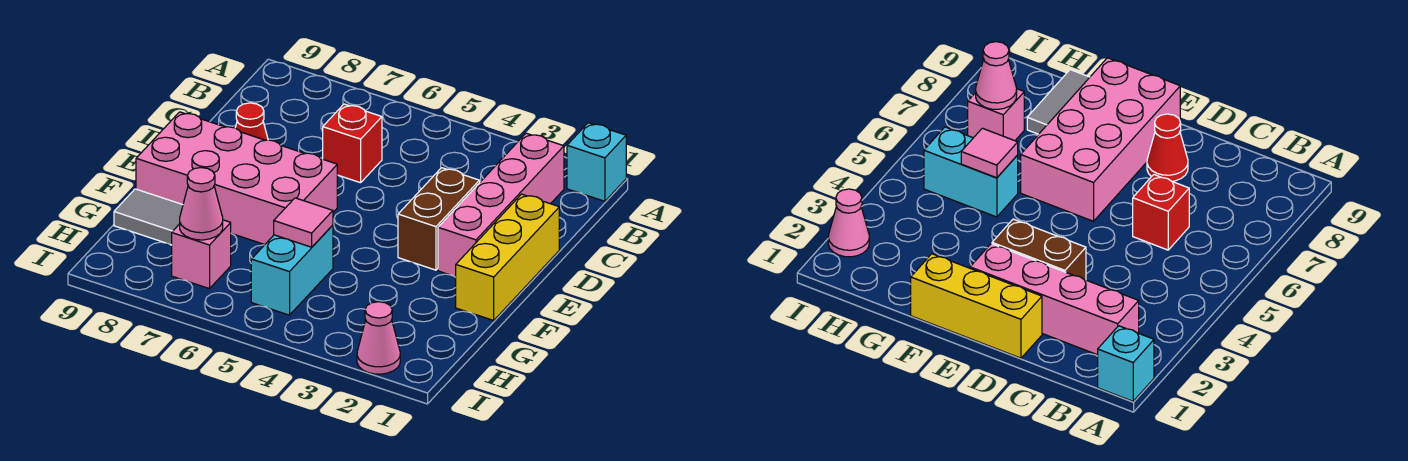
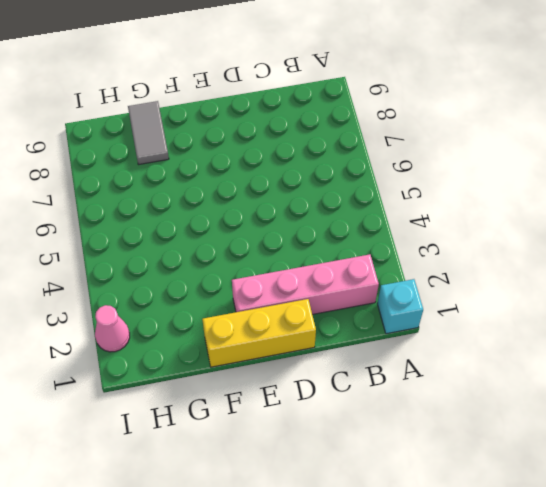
none -> red brick C6 level 1
none -> brown brick D3:E3 level 1
none -> red cone D8 level 1

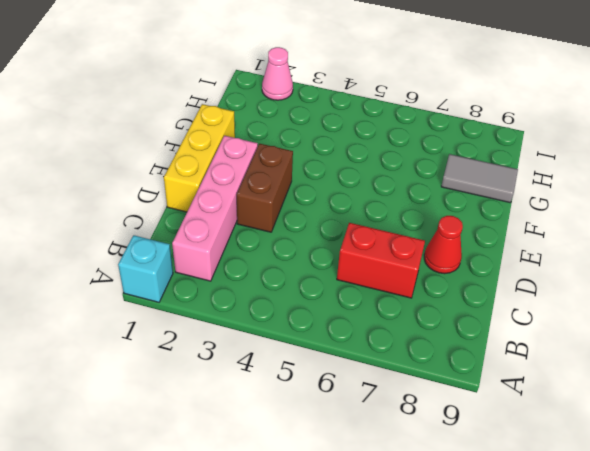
red brick C6:C7 level 1 -> red brick C6 level 1
none -> pink brick E6:F9 level 1
none -> cyan brick G5:H5 level 1
none -> pink brick H7 level 1

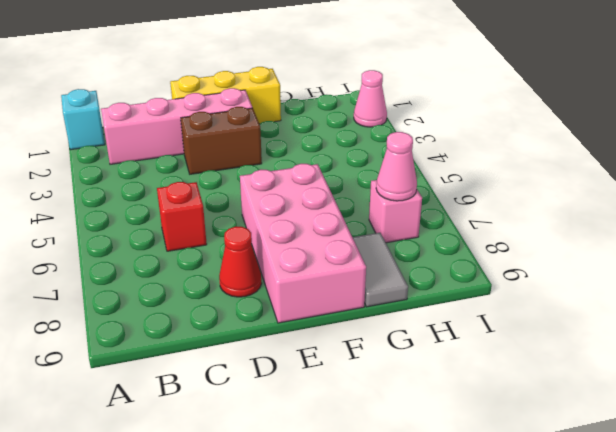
none -> cyan brick G5:H5 level 1
none -> pink tile G5 level 2

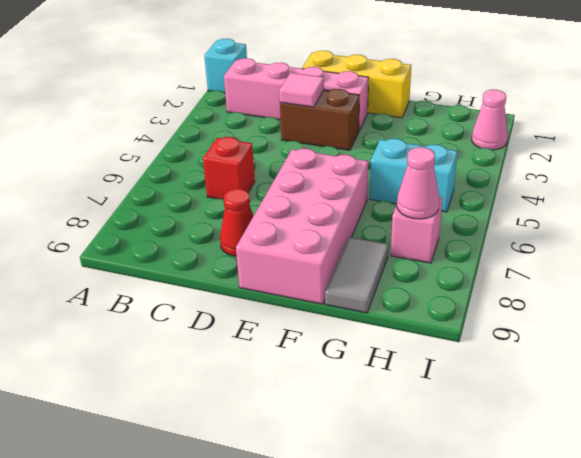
pink tile D3 level 2 -> pink tile G5 level 2

